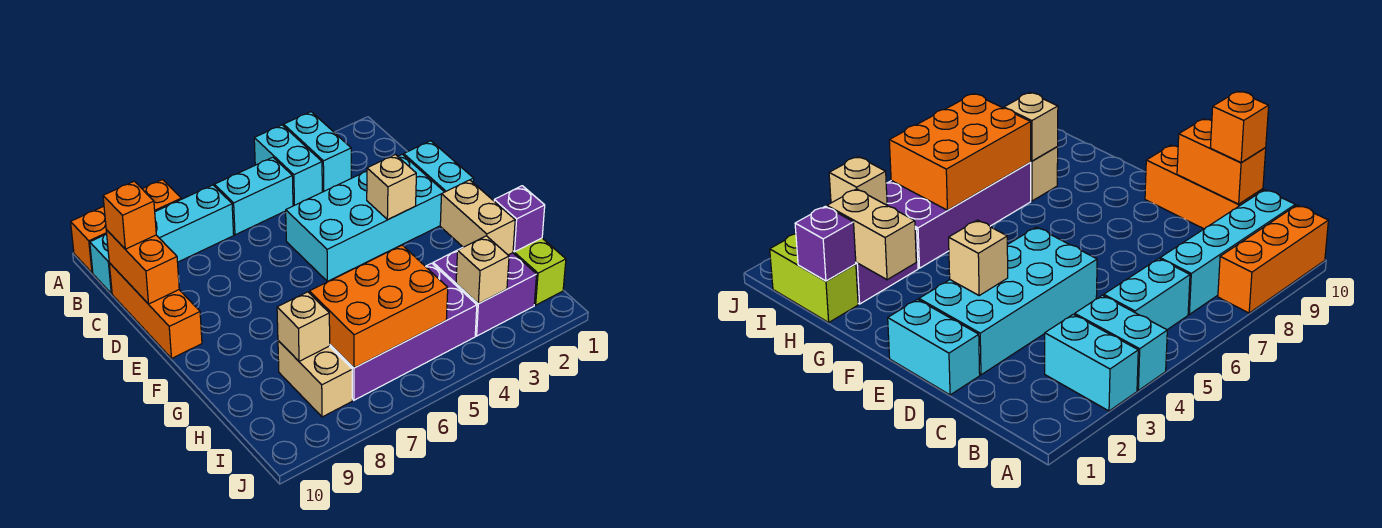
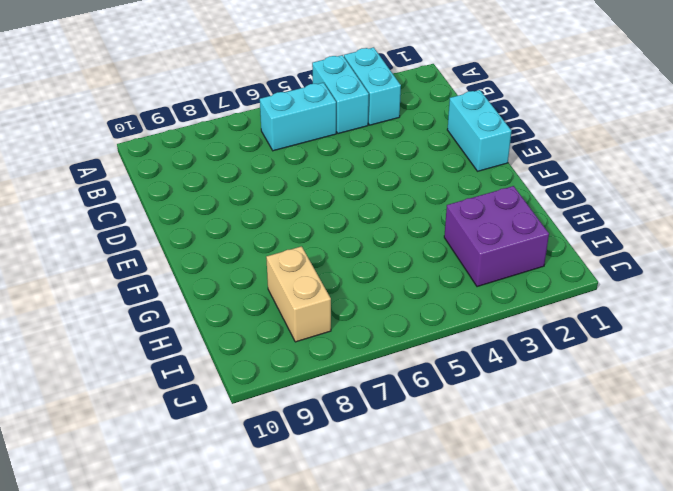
none -> orange brick A8:A10 level 1
none -> cyan brick B7:B10 level 1
none -> orange brick C10:E10 level 1

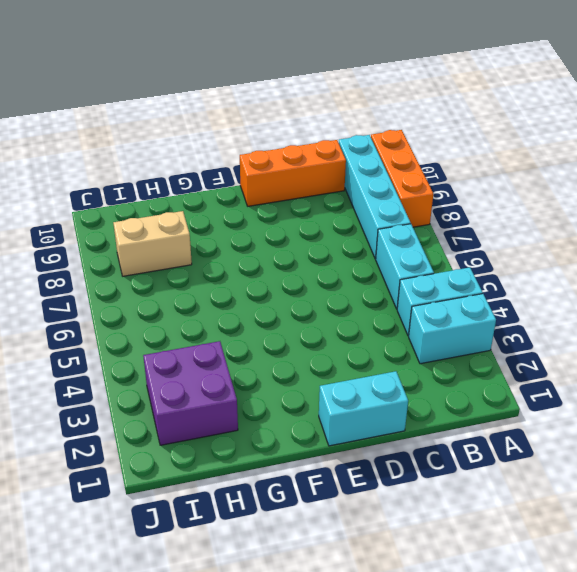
none -> cyan brick D2:E5 level 1
none -> lime brick H1:I1 level 1
none -> purple brick H4:I7 level 1

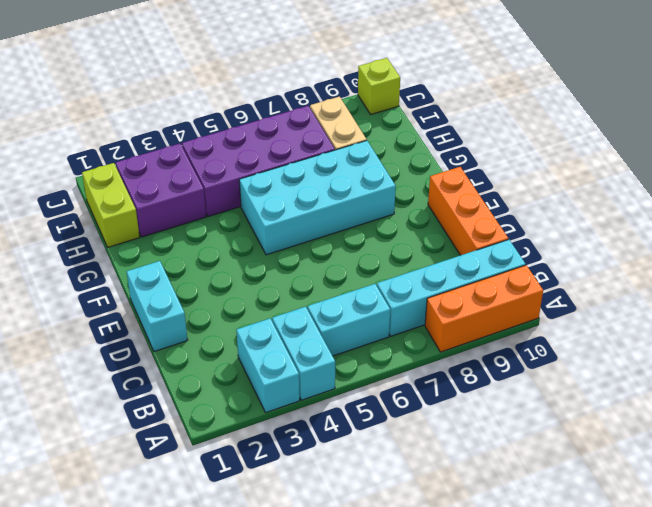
cyan brick F5:G8 level 1 -> cyan brick D2:E5 level 1
lime brick J10 level 1 -> none
none -> orange brick C10:D10 level 2
none -> tan brick E3 level 2
none -> tan brick G2:H2 level 2

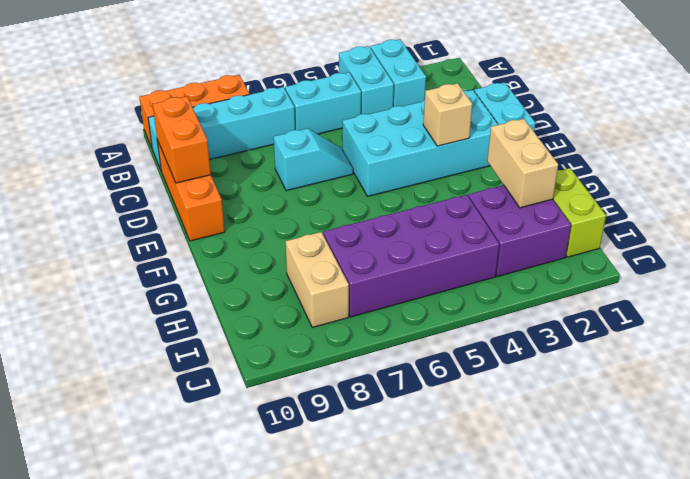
cyan slope D6:D7 level 1 top 7 -> none
none -> purple brick H1 level 2
none -> orange brick H5:I7 level 2
none -> tan brick H8 level 2

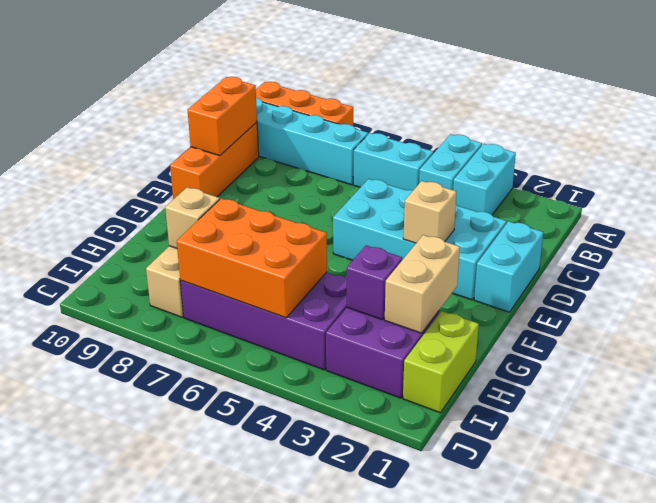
purple brick H3 level 2 -> purple brick H1 level 2
none -> tan brick I3 level 2
none -> orange brick C10 level 3

